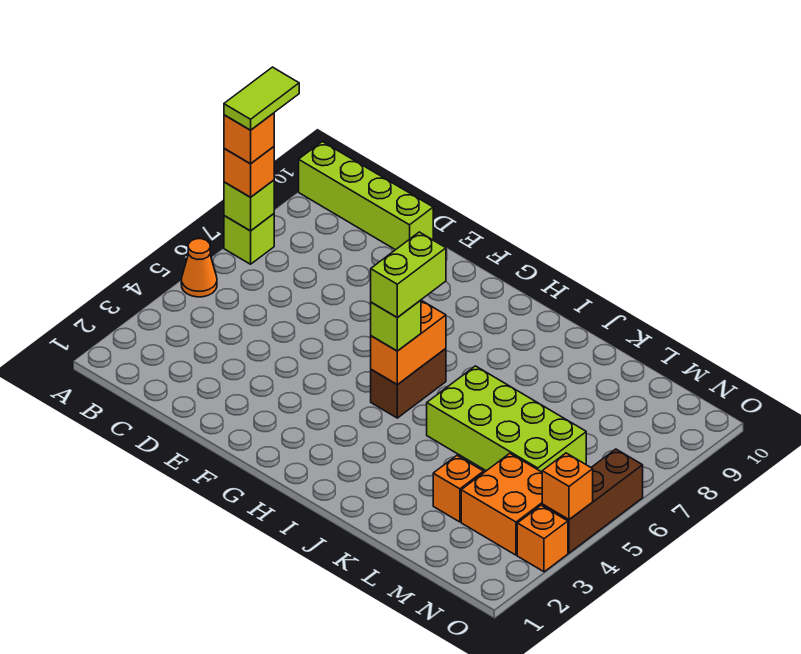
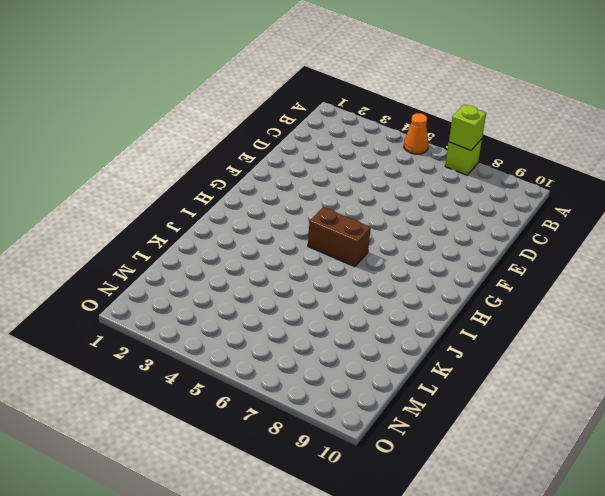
none -> lime brick A10:D10 level 1
none -> lime brick J5:M6 level 1
none -> orange brick L3 level 1

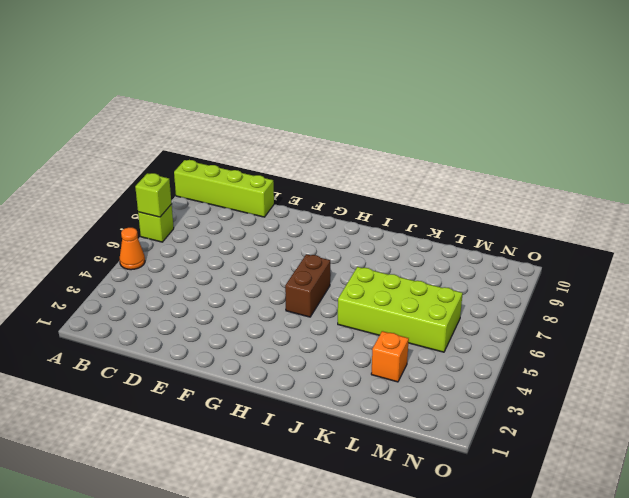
none -> orange brick M3:N4 level 1
none -> orange brick O3 level 1
none -> brown brick O4:O6 level 1

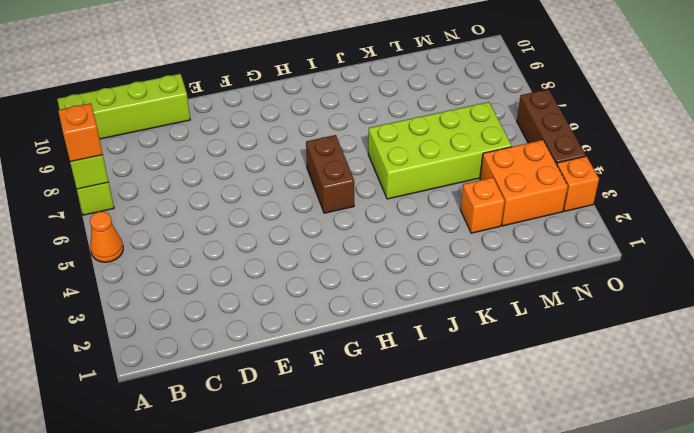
none -> orange brick H5:H6 level 2
none -> orange brick O4 level 2
none -> lime brick H5 level 3

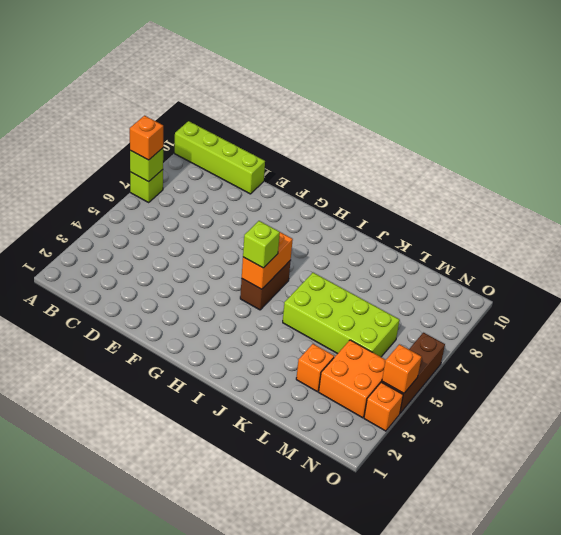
none -> orange cone A5 level 1
none -> orange brick A7 level 4
none -> lime brick H5:H6 level 4

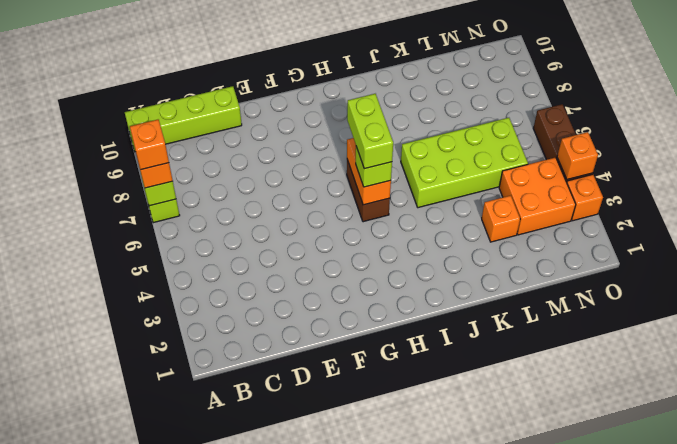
none -> orange cone A5 level 1
none -> lime tile A7:A8 level 5

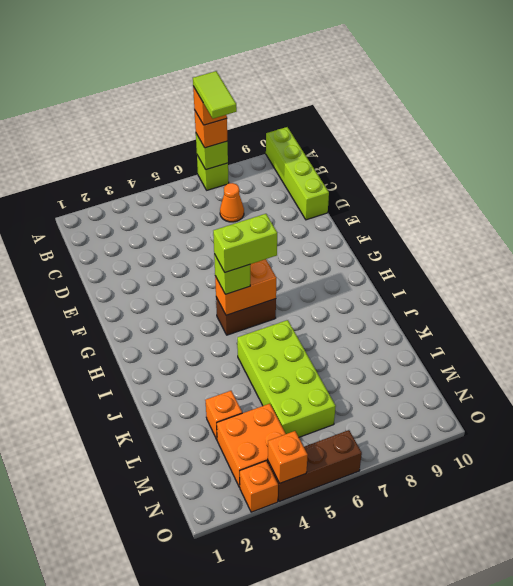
lime tile A7:B7 level 5 -> lime tile A7:A8 level 5
orange cone C7 level 1 -> orange cone A5 level 1

